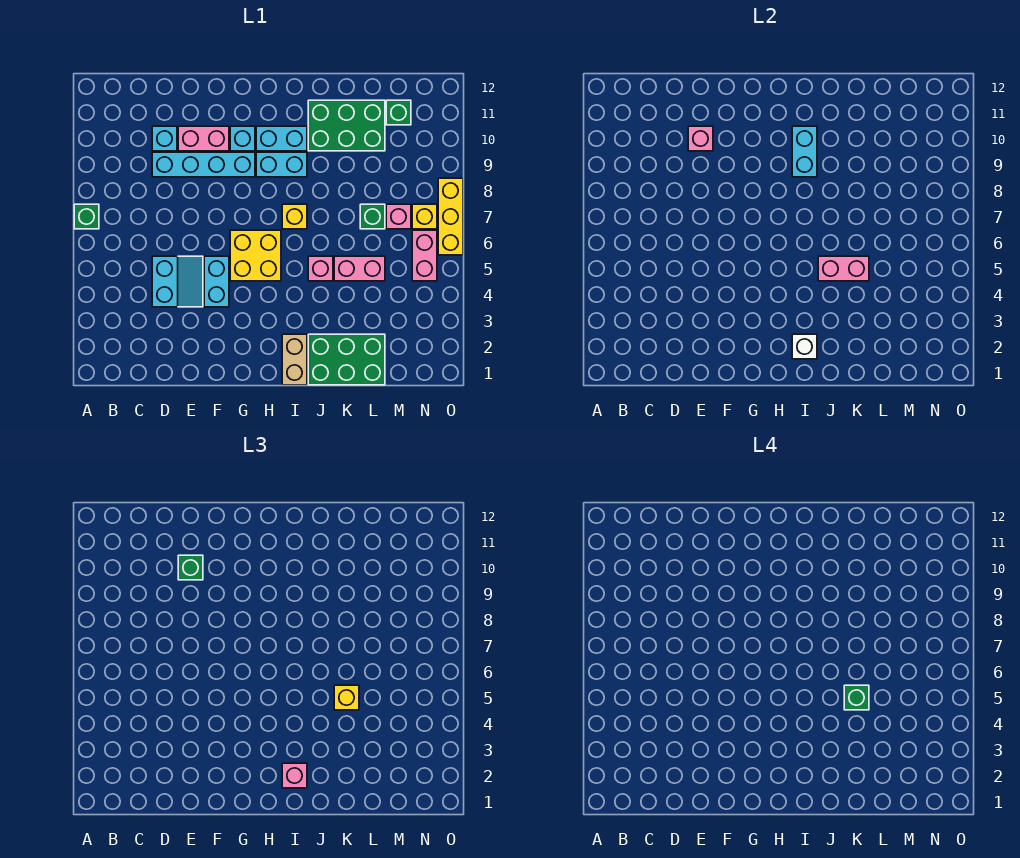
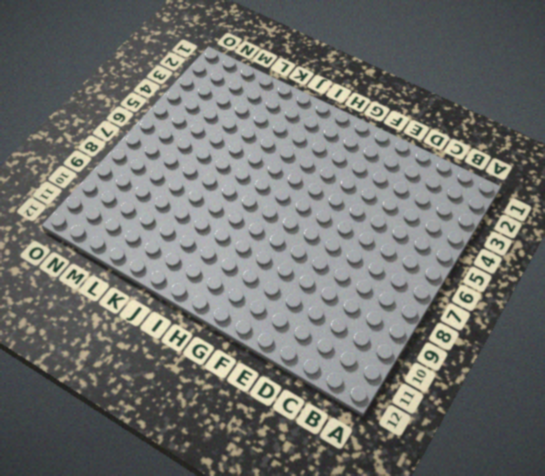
none -> green brick A7 level 1
none -> cyan slope D4:E5 level 1 top D
none -> cyan brick D9:G9 level 1
none -> cyan brick D10 level 1

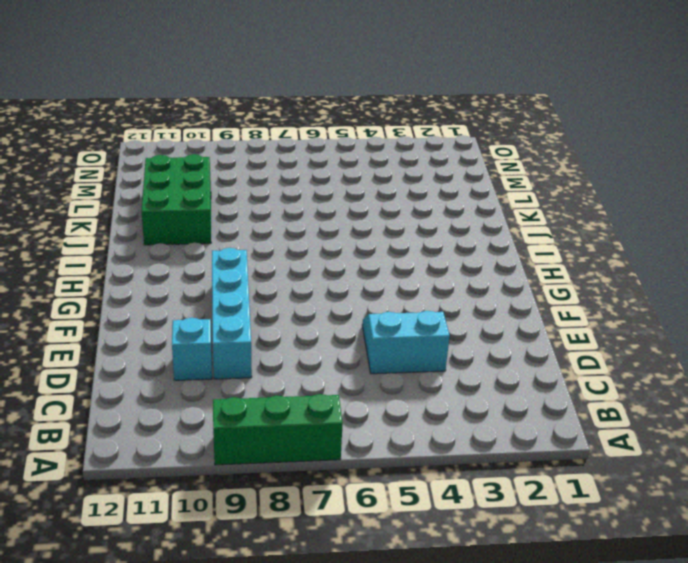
green brick A7:A9 level 1 -> green brick A7 level 1
none -> pink brick E10:F10 level 1
none -> cyan brick F4:F5 level 1
none -> yellow brick G5:H6 level 1
none -> cyan brick G10 level 1

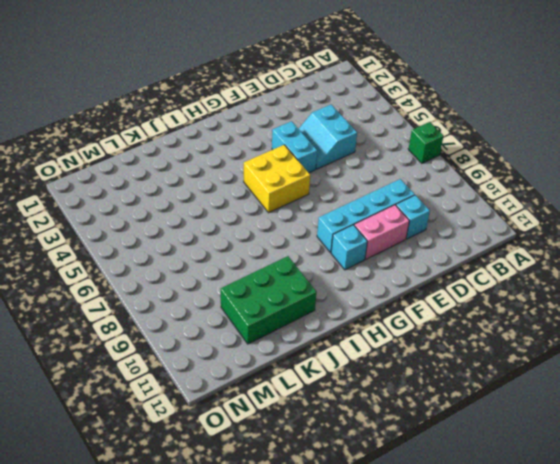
none -> cyan brick H9:I9 level 1
none -> cyan brick H10:I10 level 1
none -> tan brick I1:I2 level 1
none -> yellow brick I7 level 1

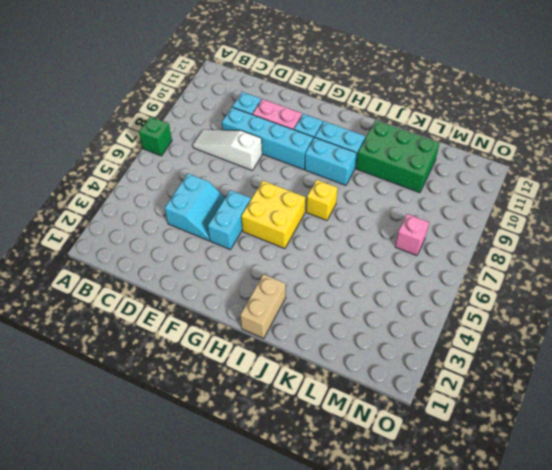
white slope C8:E8 level 1 top E -> none
none -> green brick J1:L2 level 1
none -> pink brick J5 level 1
none -> pink brick K5:L5 level 1
none -> green brick L7 level 1

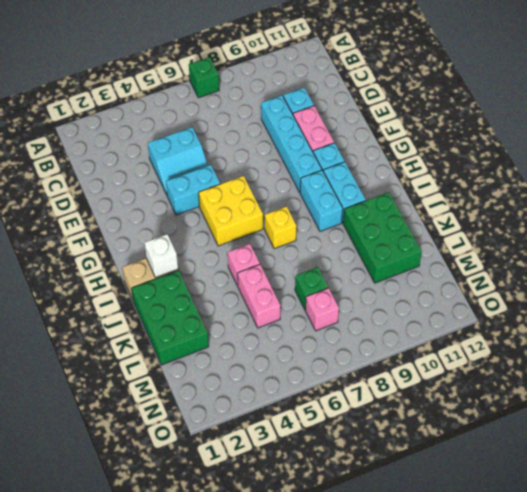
none -> green brick M11 level 1
none -> pink brick N5:N6 level 1
none -> yellow brick N7 level 1
none -> yellow brick O6:O8 level 1

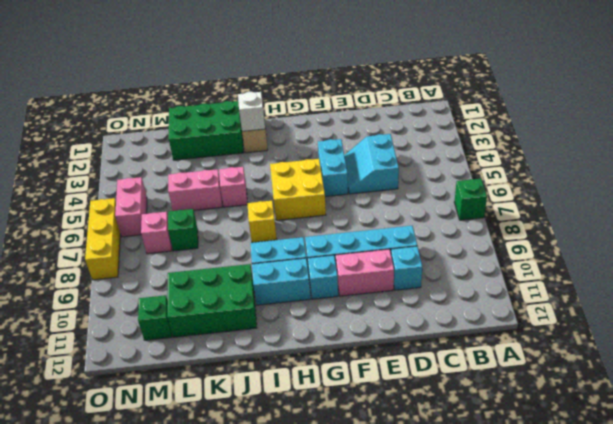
none -> yellow brick N7 level 1
none -> pink brick E10 level 2
none -> cyan brick I9:I10 level 2
none -> pink brick J5:K5 level 2

